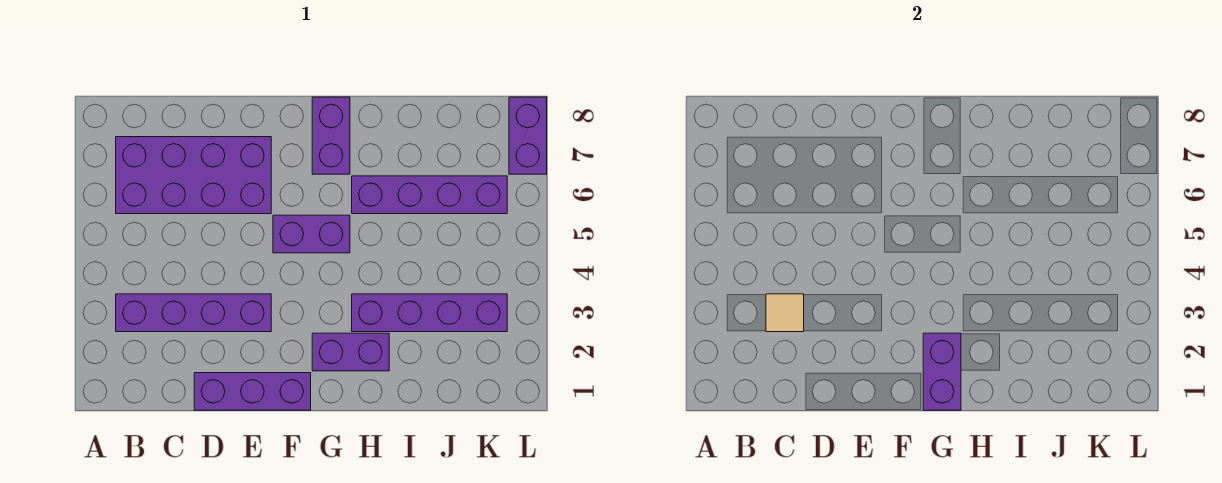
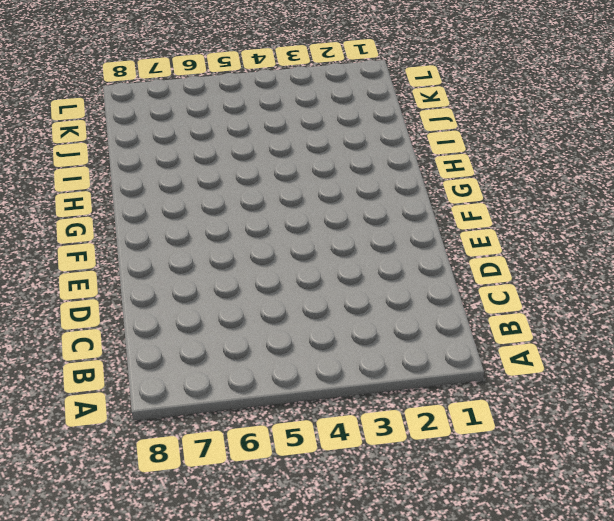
none -> purple brick B3:E3 level 1
none -> purple brick B6:E7 level 1

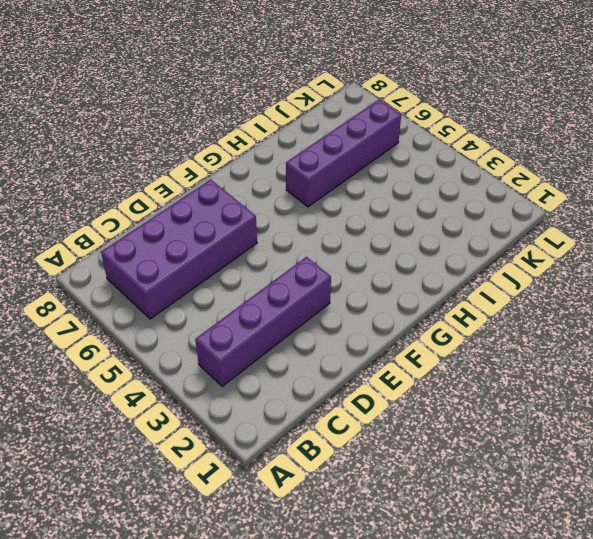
none -> purple brick D1:F1 level 1
none -> purple brick F5:G5 level 1

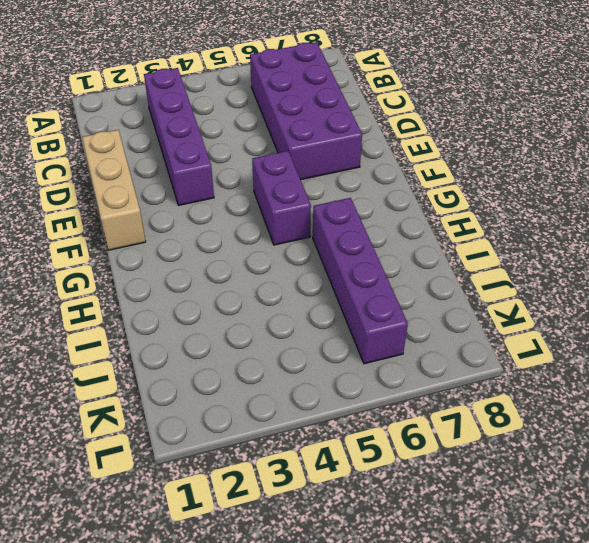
tan brick D1:F1 level 1 -> purple brick D1:F1 level 1
none -> purple brick G2:H2 level 1
none -> purple brick G7:G8 level 1

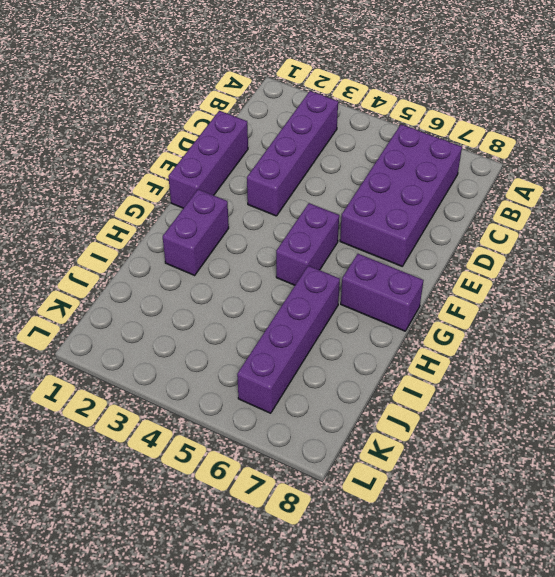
none -> purple brick H3:K3 level 1
none -> purple brick L7:L8 level 1

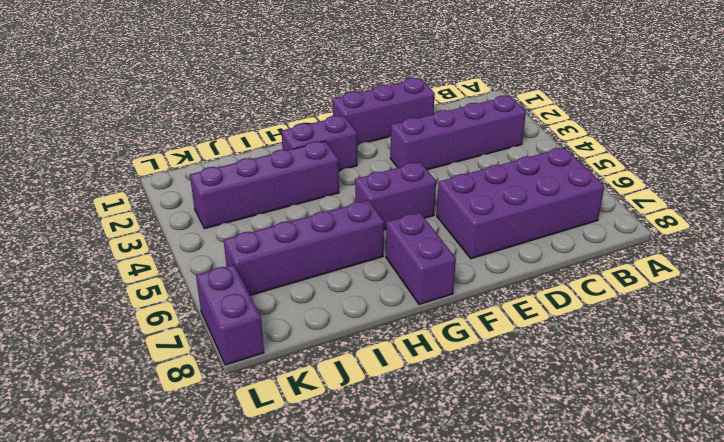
none -> tan tile C3 level 2
none -> purple brick G1:G2 level 2

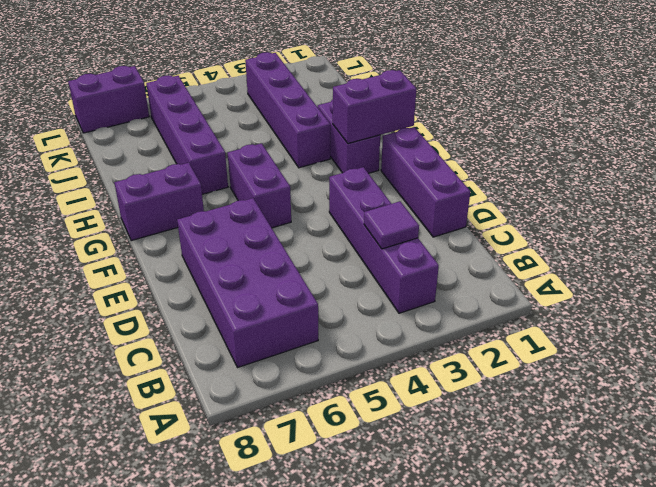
purple tile C3 level 2 -> tan tile C3 level 2

